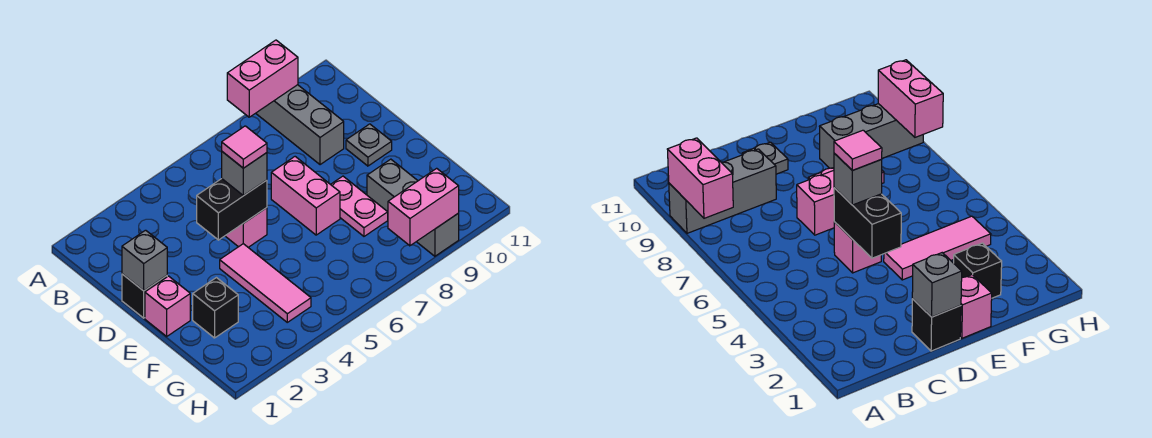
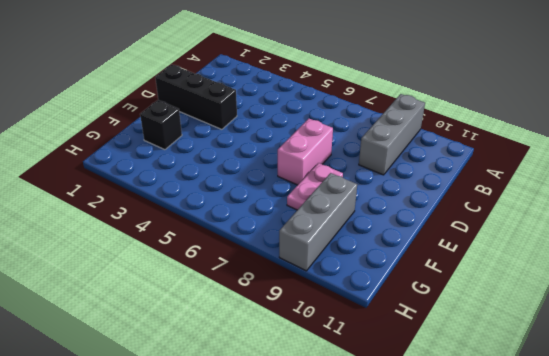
black brick D1:D3 level 1 -> black brick D1 level 1
none -> pink brick D5 level 1
none -> grey plate D10 level 1
none -> pink brick E1 level 1

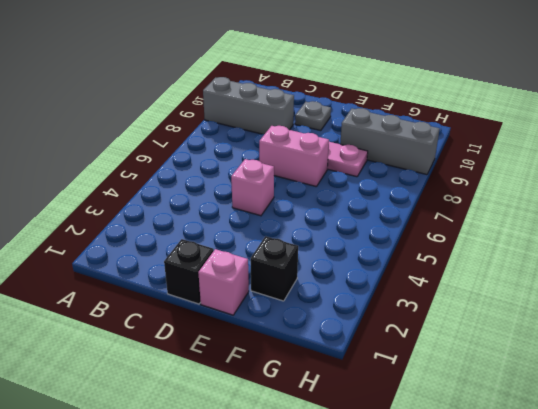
none -> pink tile E4:G4 level 1
none -> pink brick A8:A9 level 2
none -> grey brick D1 level 2

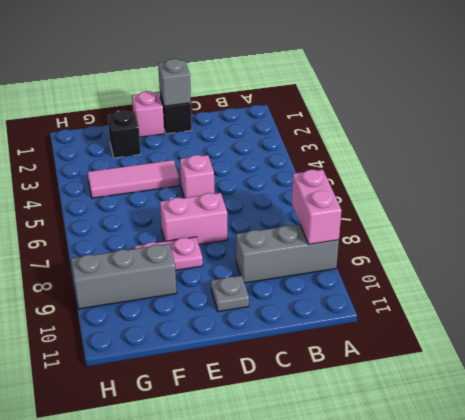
none -> black brick D4:D5 level 2
none -> pink brick H8:H9 level 2
none -> grey brick D5 level 3

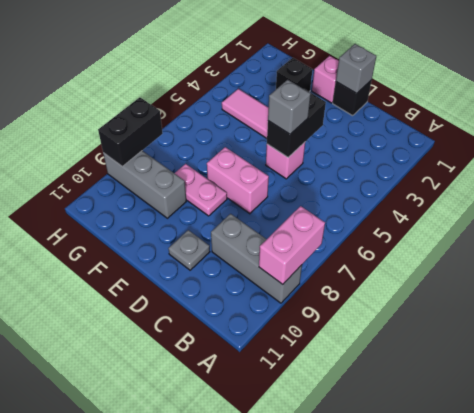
black brick H8:H9 level 2 -> pink brick H8:H9 level 2
none -> pink tile D5 level 4

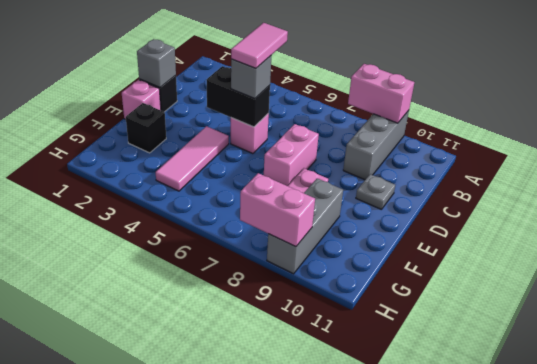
pink tile C5:D5 level 4 -> pink tile D5 level 4

